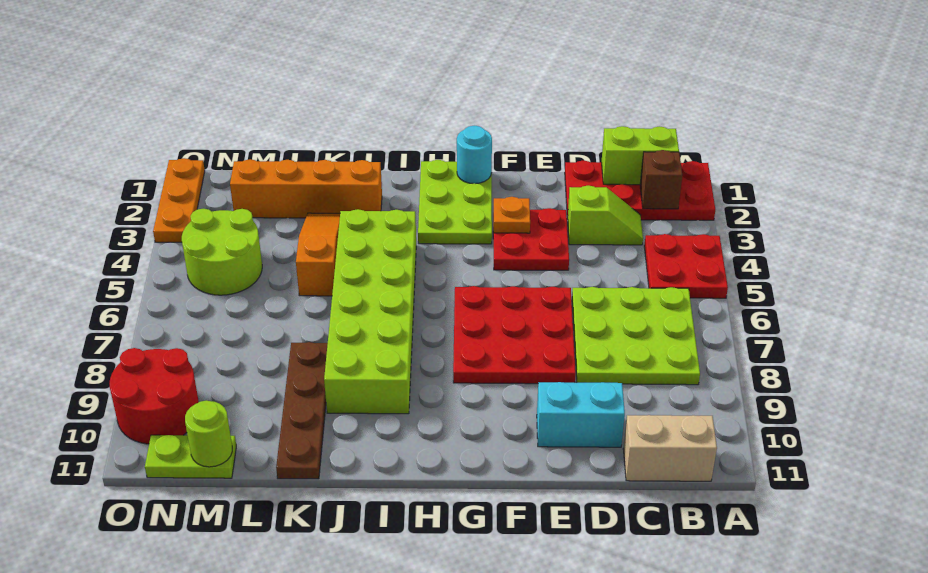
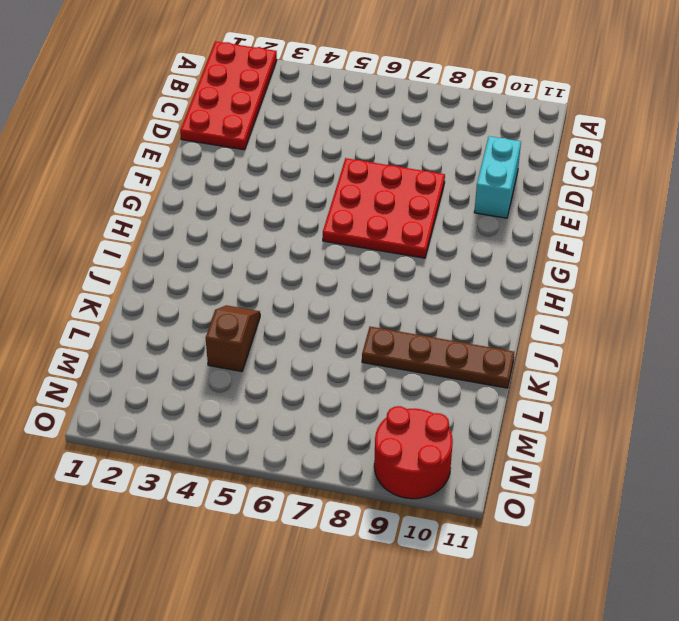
brown slope K4:L4 level 1 top L -> orange slope K3:K5 level 1 top 5
none -> red plate A4:B5 level 1
none -> lime plate B6:D8 level 1
none -> tan brick B11:C11 level 1

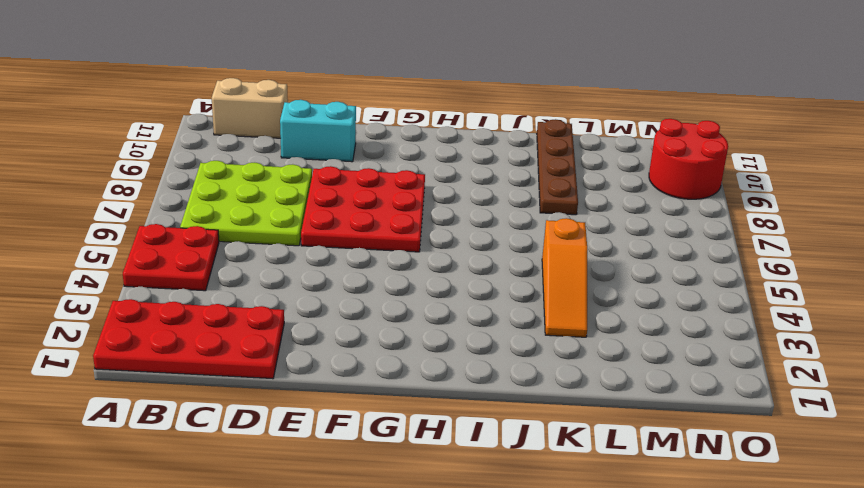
none -> lime slope C3:D3 level 1 top D
none -> red plate E3:F4 level 1
none -> lime plate G1:H3 level 1

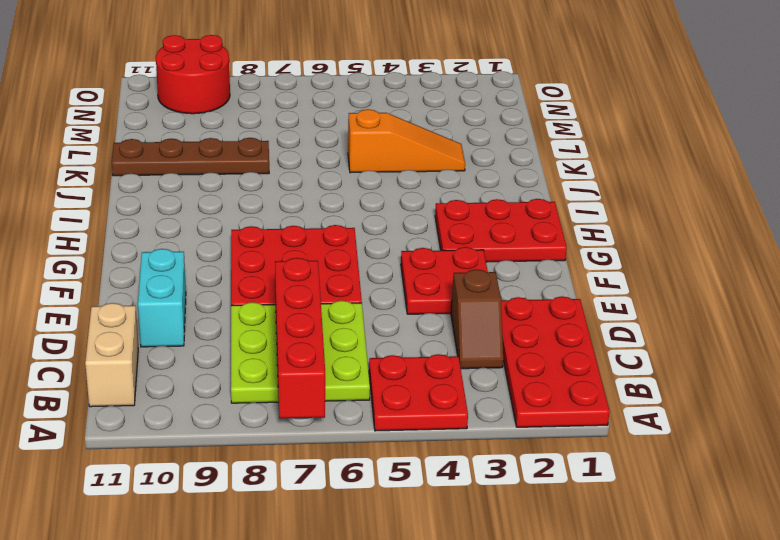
red brick A7:D7 level 2 -> none
brown slope C3:D3 level 1 top D -> lime slope C3:D3 level 1 top D
red plate G1:H3 level 1 -> lime plate G1:H3 level 1
none -> lime brick I4:J9 level 1
none -> orange brick J2:M2 level 1
none -> lime round brick M4:N5 level 1

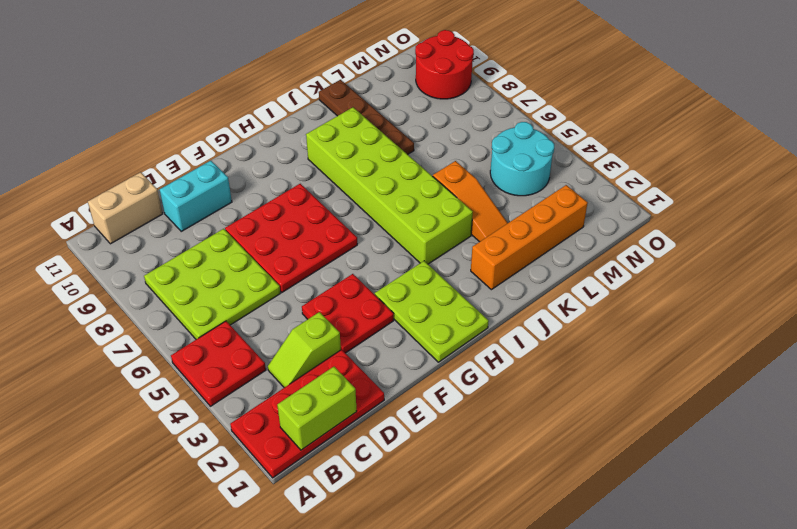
cyan round brick M4:N5 level 1 -> lime round brick M4:N5 level 1
none -> lime plate M11:N11 level 1
none -> orange plate O1:O3 level 1
none -> brown brick B2 level 2

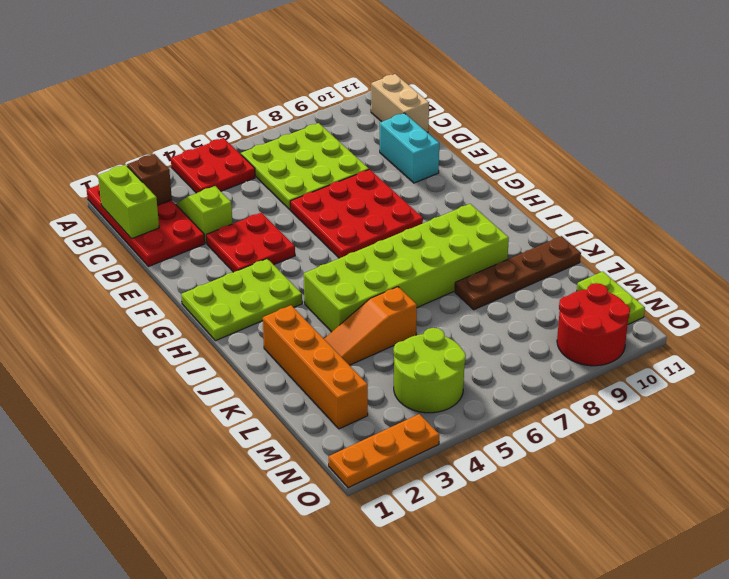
none -> orange plate F3 level 2
none -> cyan round brick G1 level 2
none -> lime round brick M11 level 2

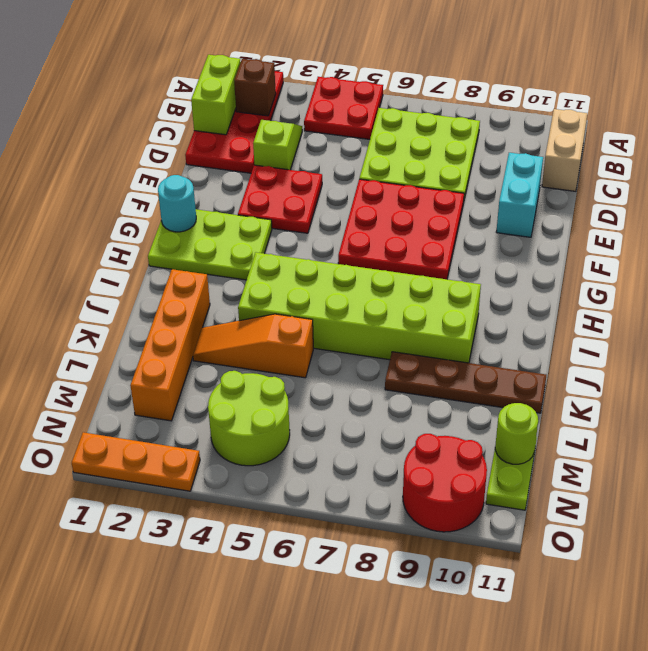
none -> orange plate F3 level 2

